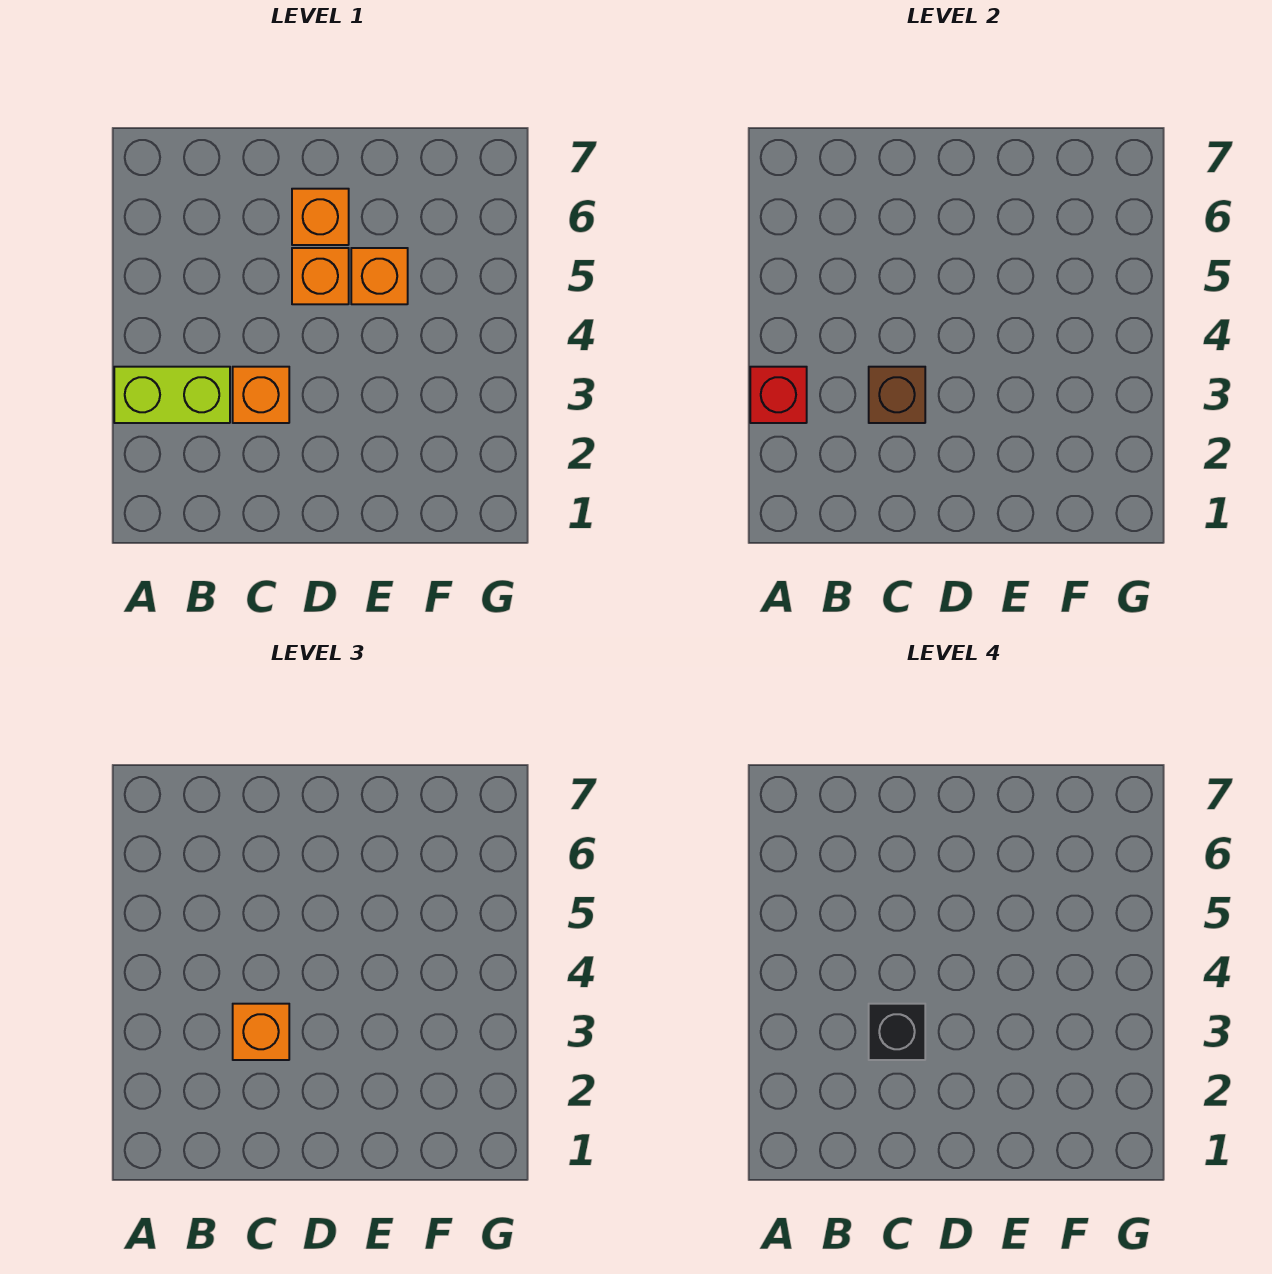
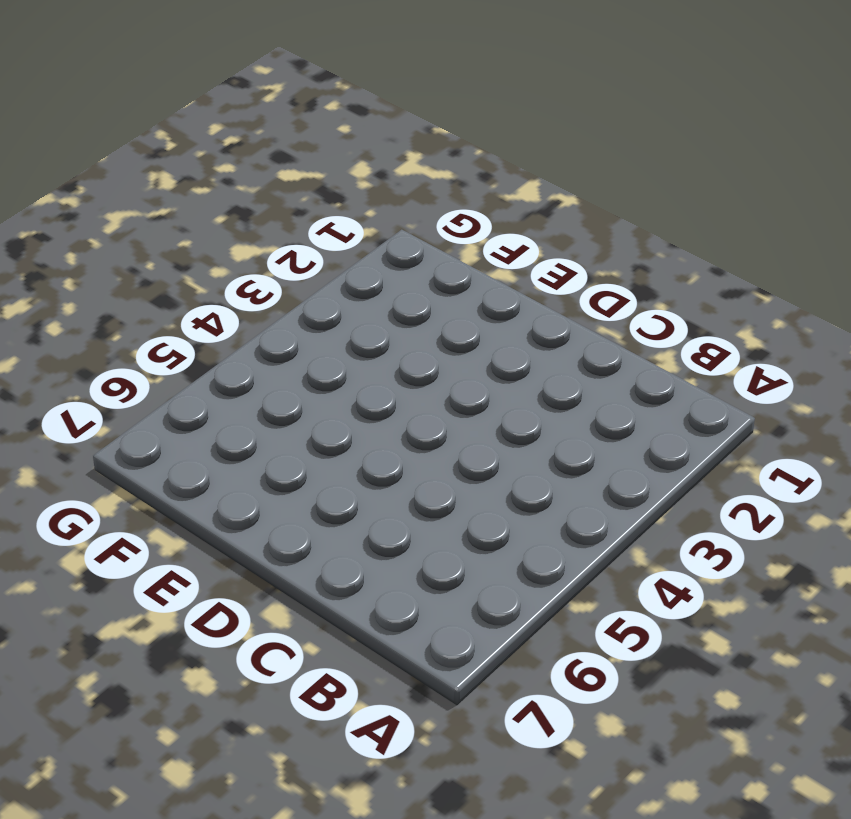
none -> lime brick A3:B3 level 1
none -> orange brick C3 level 1

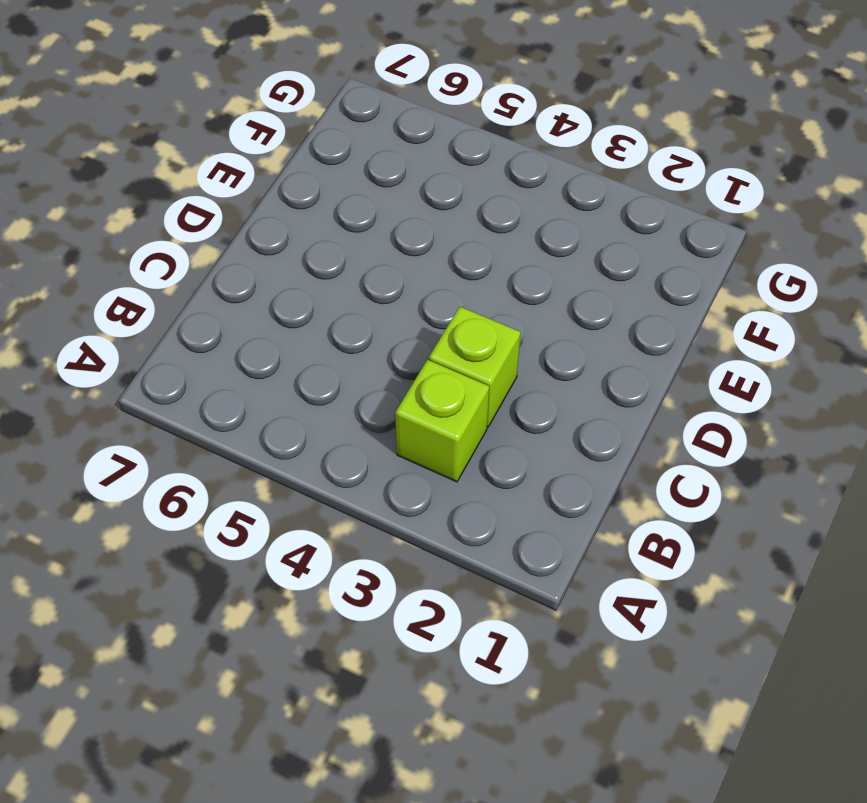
lime brick B3 level 1 -> lime brick A3:B3 level 1
lime brick C3 level 1 -> orange brick C3 level 1
none -> orange brick D5 level 1
none -> orange brick D6 level 1

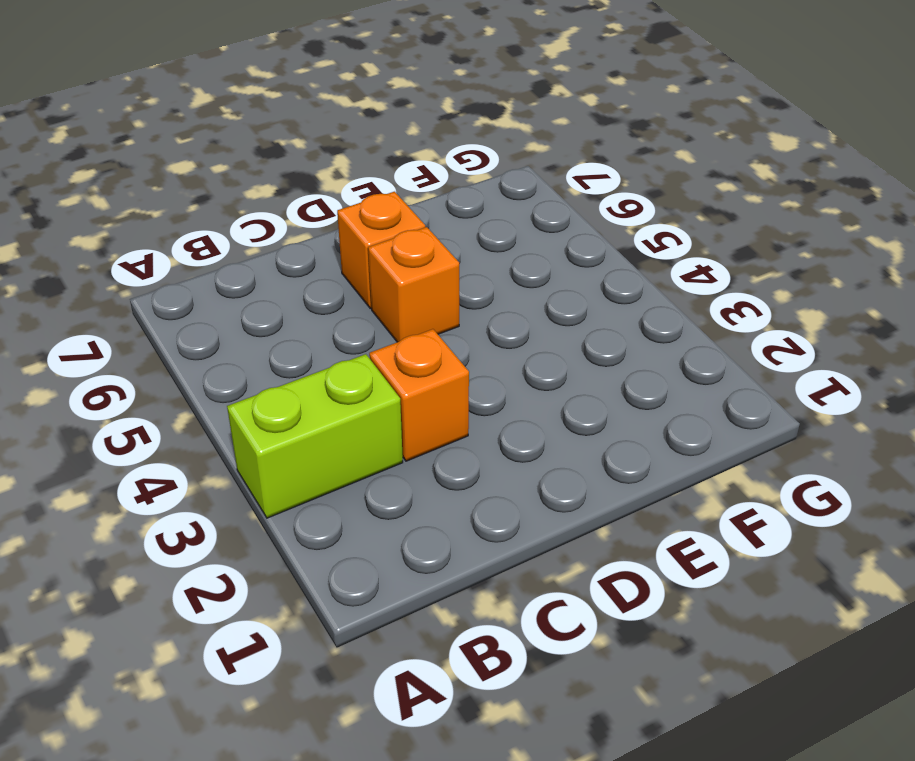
none -> orange brick E5 level 1
none -> red brick A3 level 2

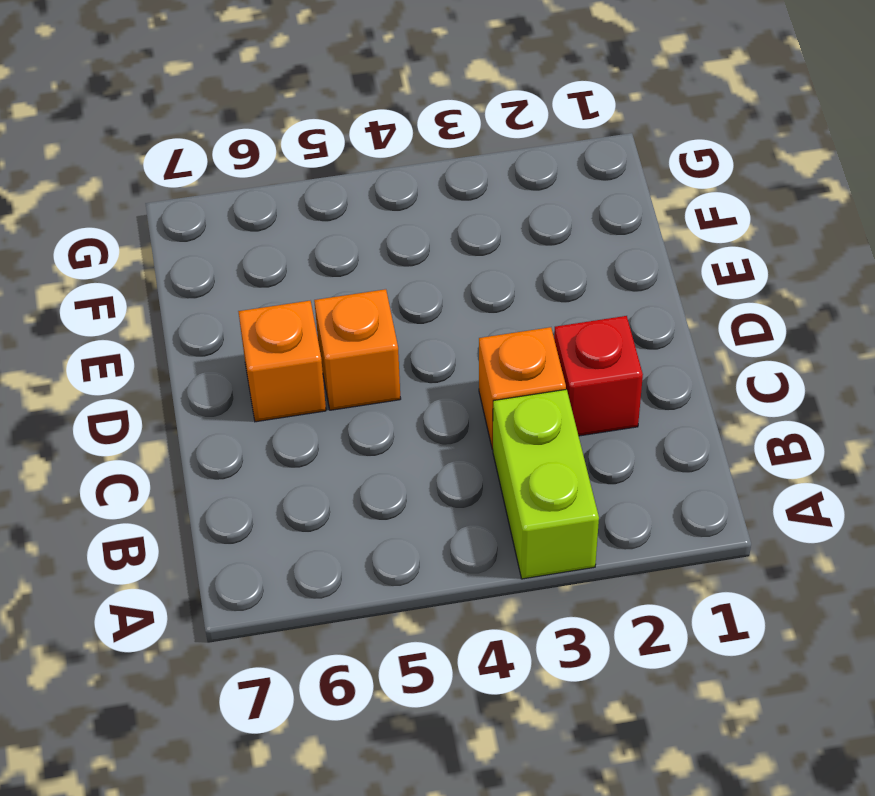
red brick C2 level 1 -> red brick A3 level 2
none -> orange brick E5 level 1
none -> brown brick C3 level 2

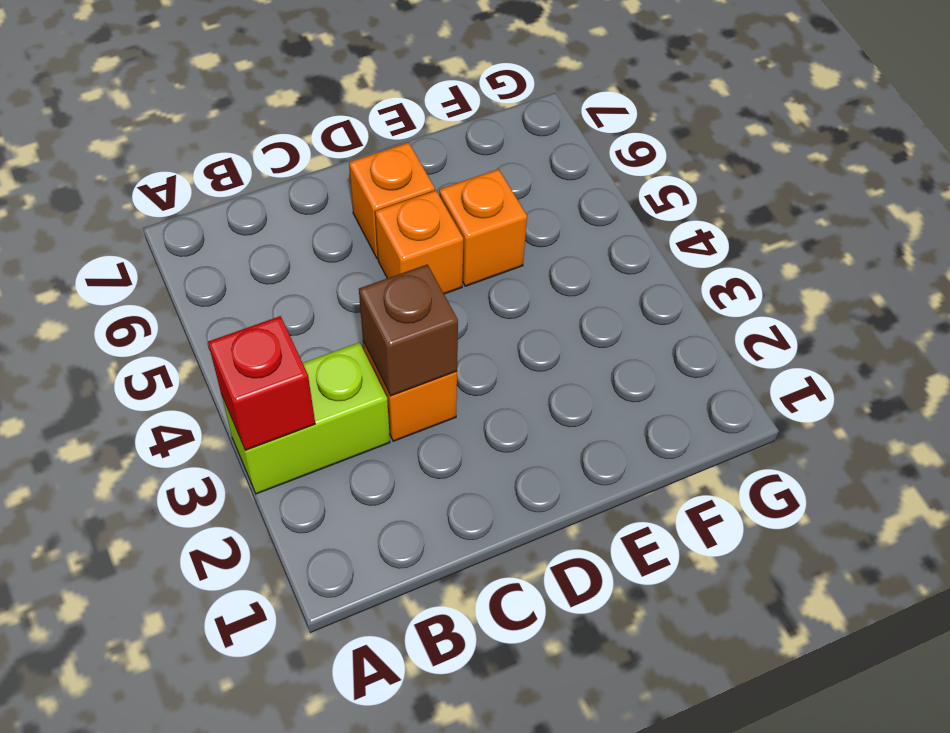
none -> orange brick C3 level 3
none -> black brick C3 level 4

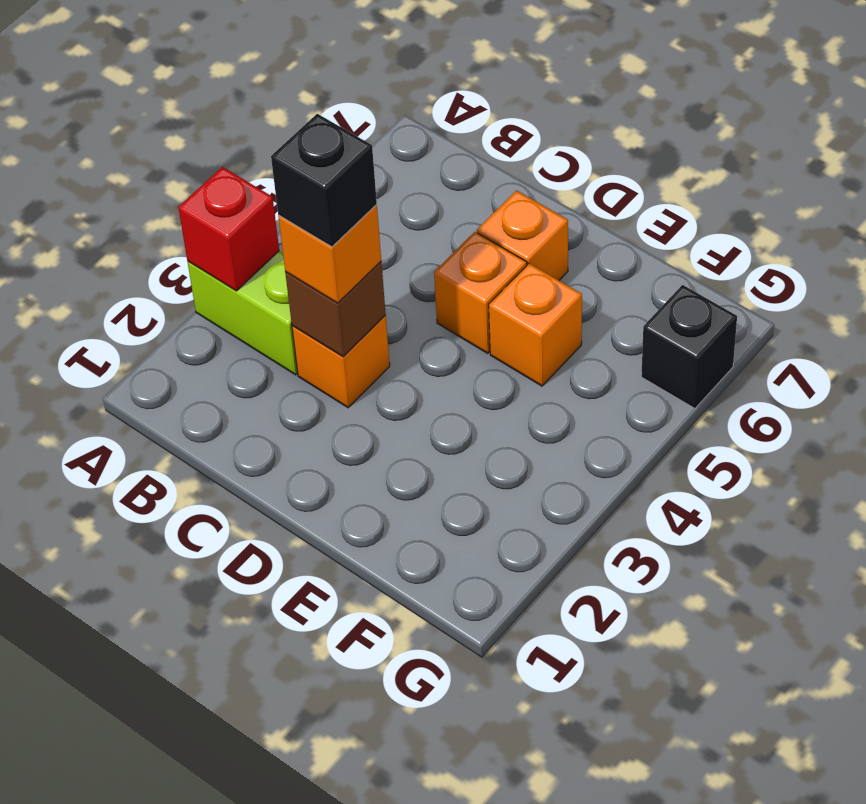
black brick G6 level 1 -> none

